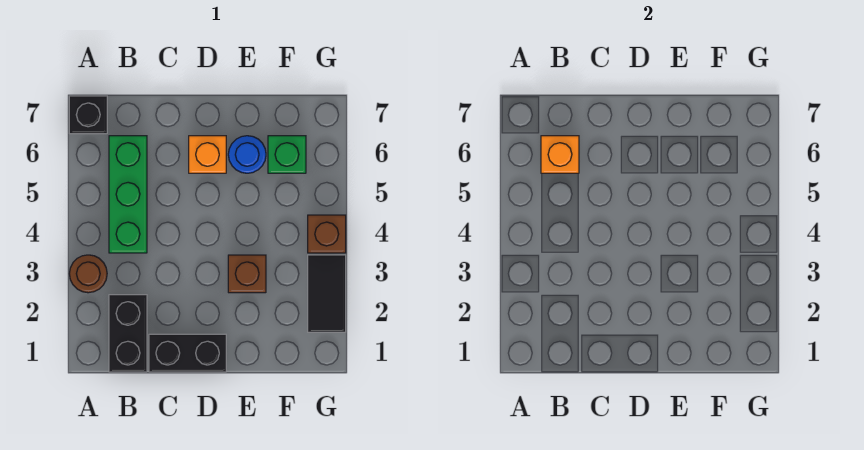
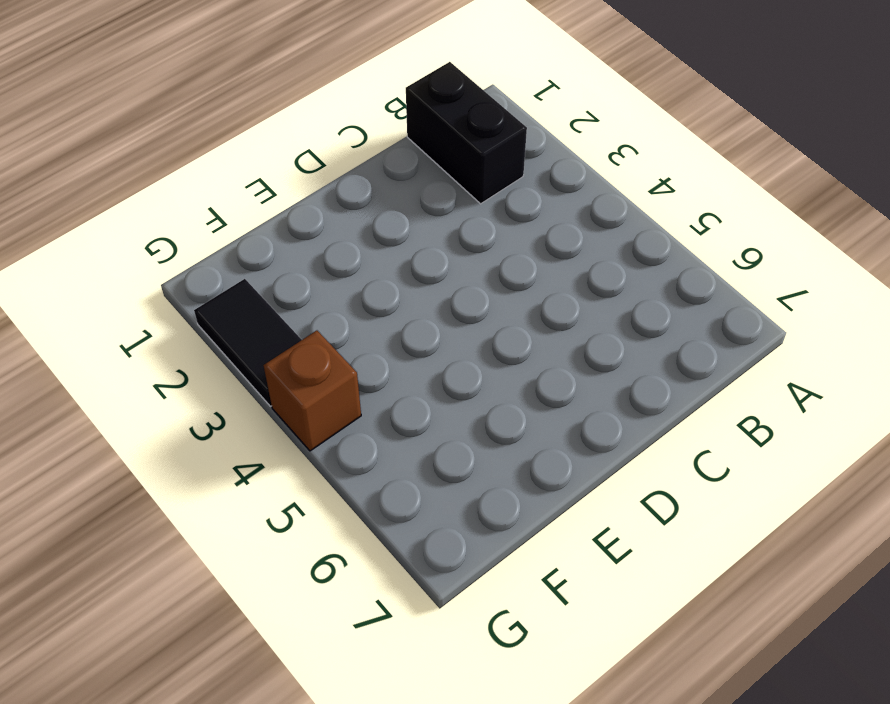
none -> brown round brick A3 level 1
none -> black brick A7 level 1
none -> green brick B4:B6 level 1

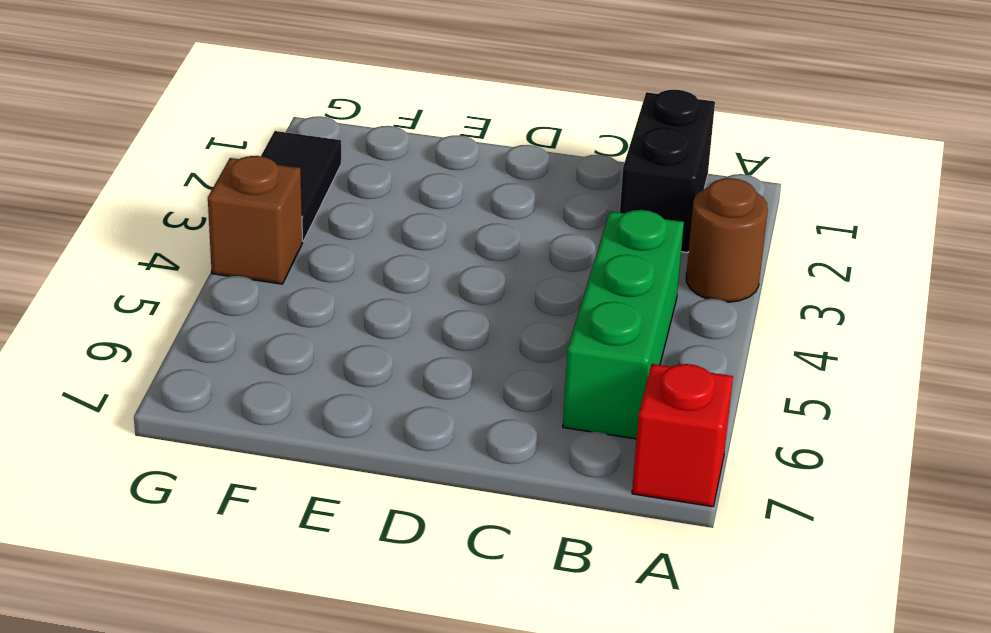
red brick A7 level 1 -> black brick A7 level 1
none -> black brick C1:D1 level 1
none -> orange brick D6 level 1
none -> brown brick E3 level 1

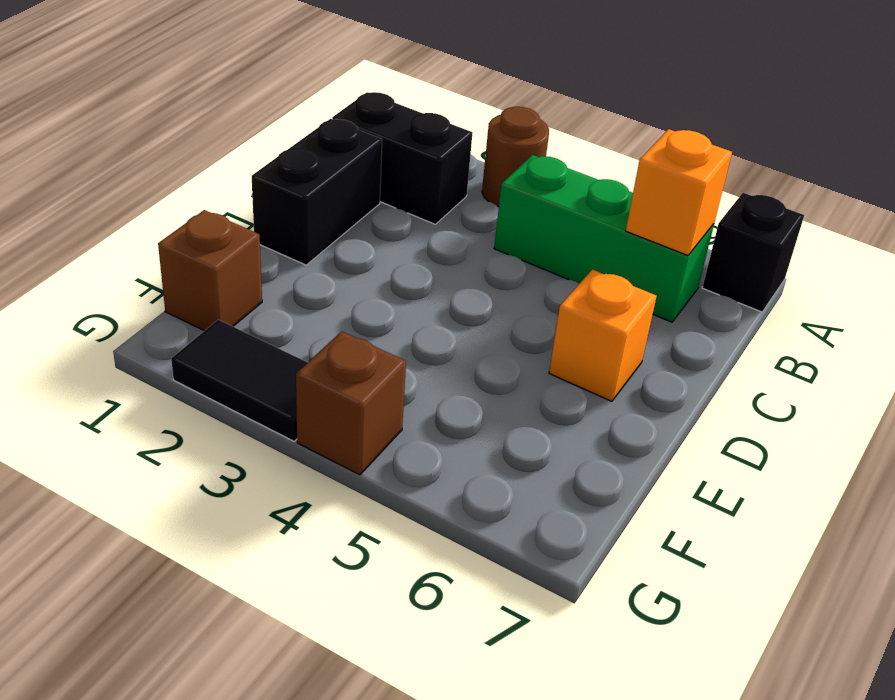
brown brick F1 level 1 -> brown brick E3 level 1
none -> blue round brick E6 level 1
none -> green brick F6 level 1

